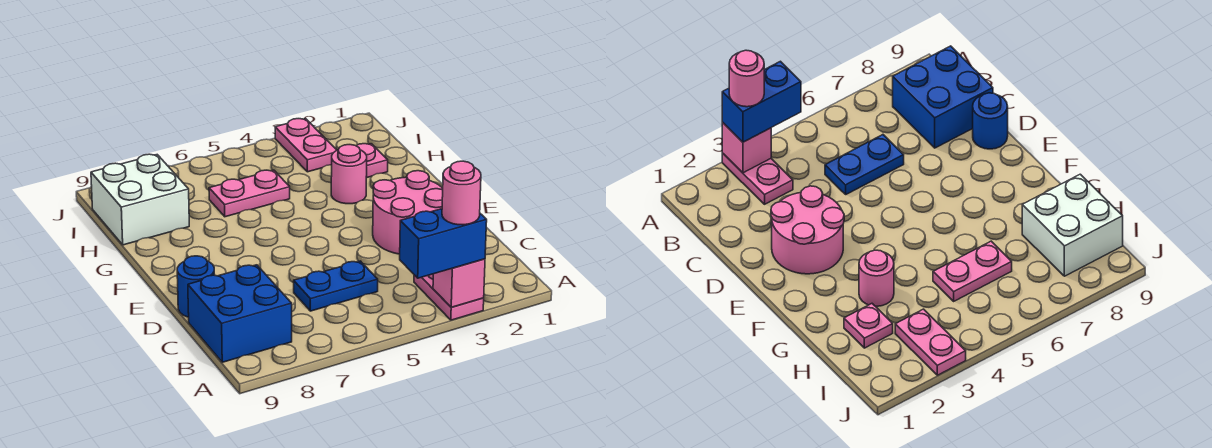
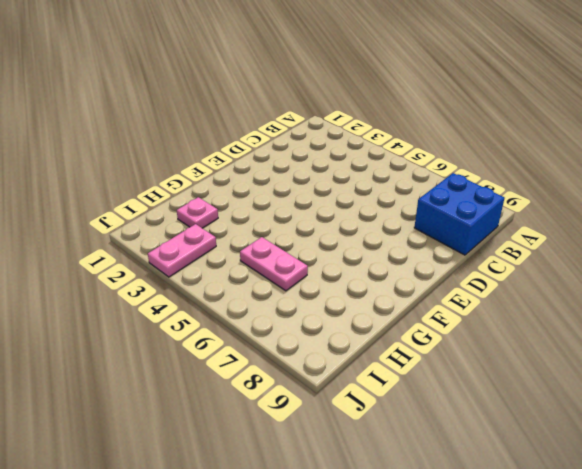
none -> pink plate A3:B3 level 1
none -> blue plate C5:C6 level 1
none -> pink round brick D2:E3 level 1

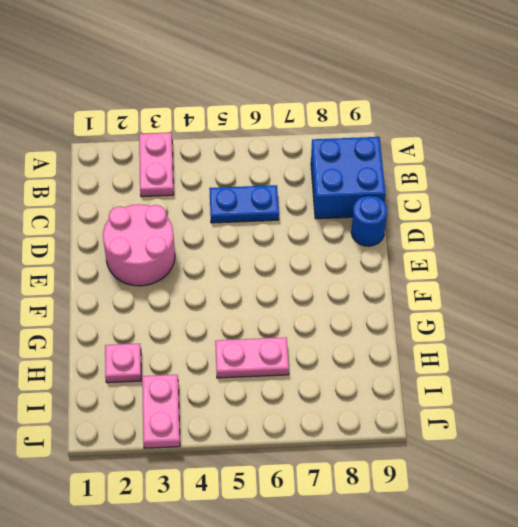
none -> pink round brick G3 level 1
none -> white brick H8:I9 level 1
none -> pink brick A3 level 2

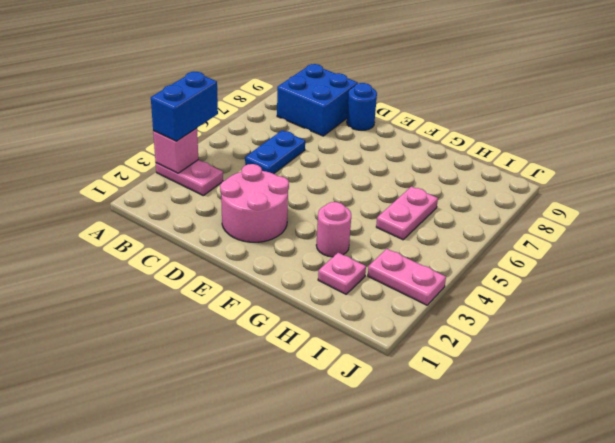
none -> white brick H8:I9 level 1
none -> pink round brick A3 level 4

